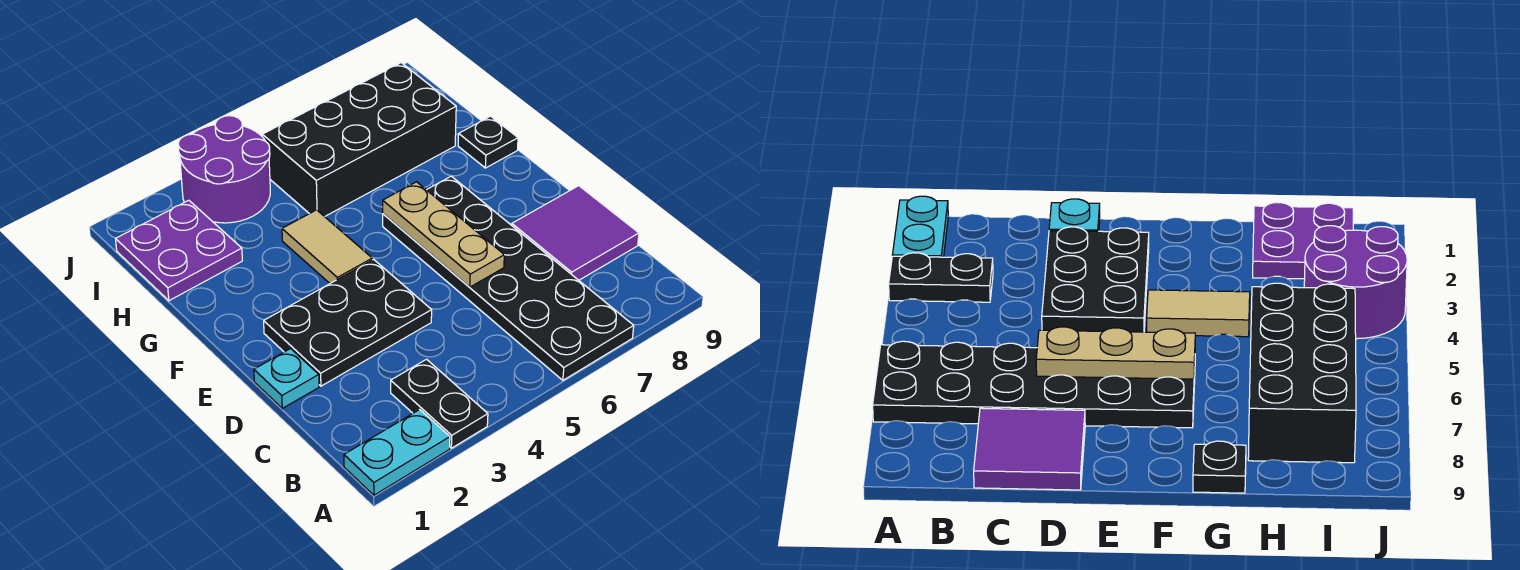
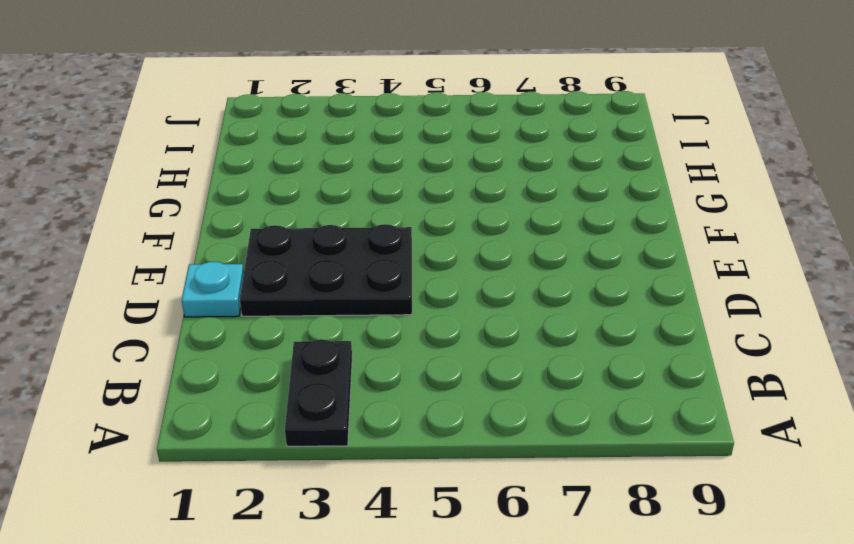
none -> cyan plate A1:A2 level 1
none -> black plate A6:F7 level 1
none -> purple tile C8:D9 level 1

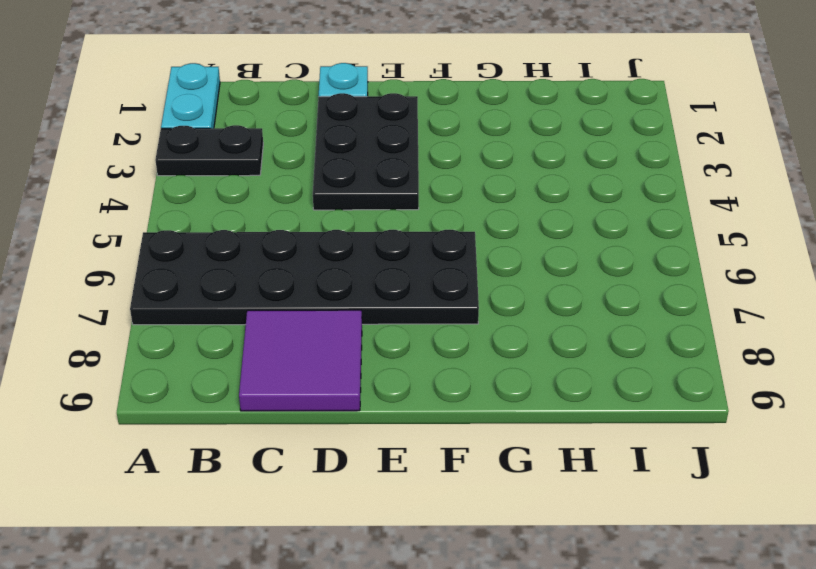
none -> tan tile F4:G4 level 1
none -> black plate G9 level 1
none -> purple plate H1:I2 level 1

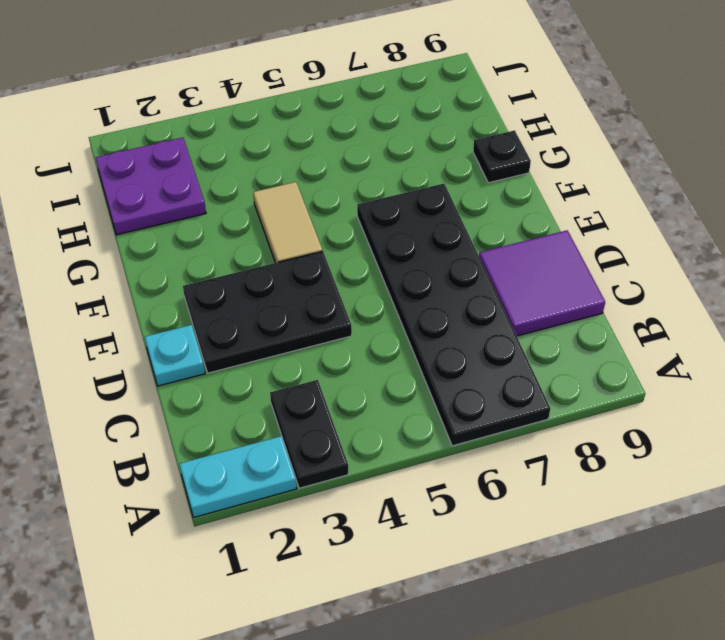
none -> black brick H5:I8 level 1
none -> purple round brick I3:J4 level 1
none -> tan plate D6:F6 level 2

